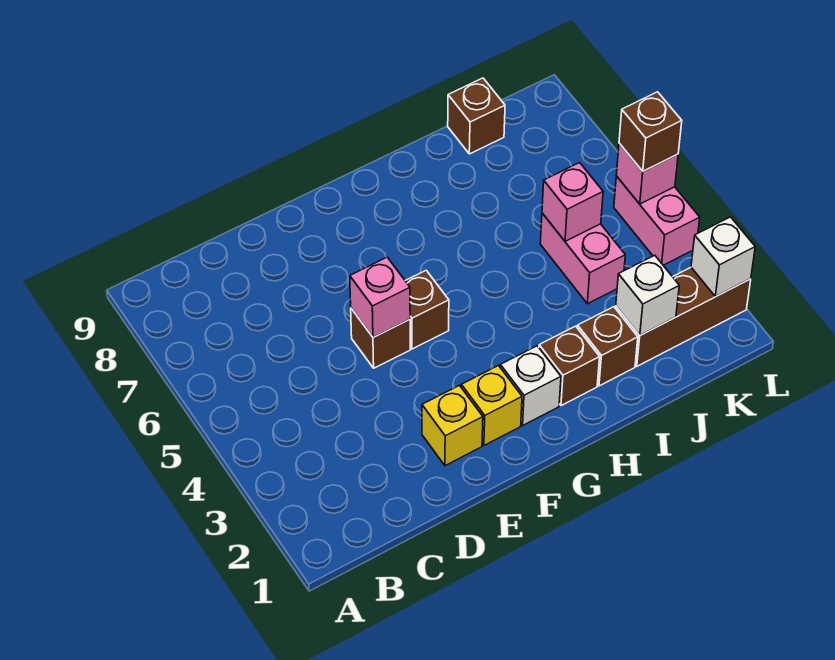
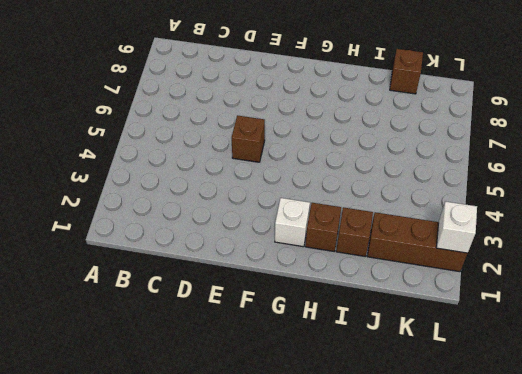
none -> yellow brick E2 level 1
none -> yellow brick F2 level 1
none -> brown brick F5 level 1

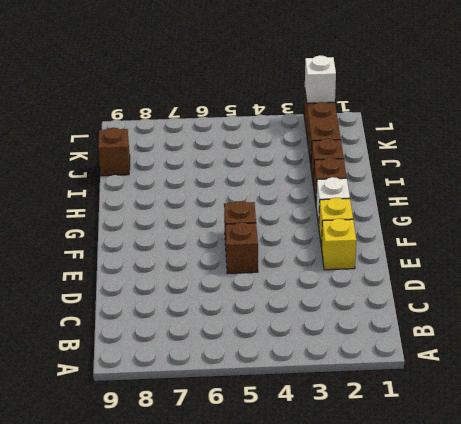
none -> pink brick J4:J5 level 1
none -> pink brick L4:L5 level 1
none -> pink brick E5 level 2

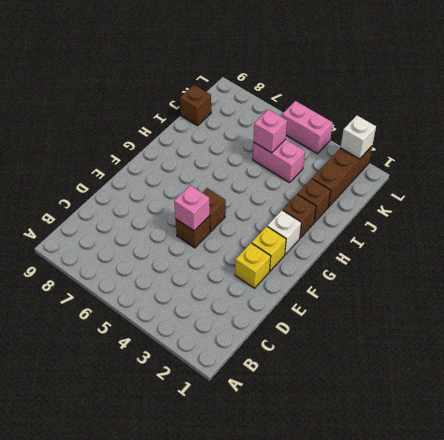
none -> white brick J2 level 2
none -> pink brick L5 level 2
none -> brown brick L5 level 3

